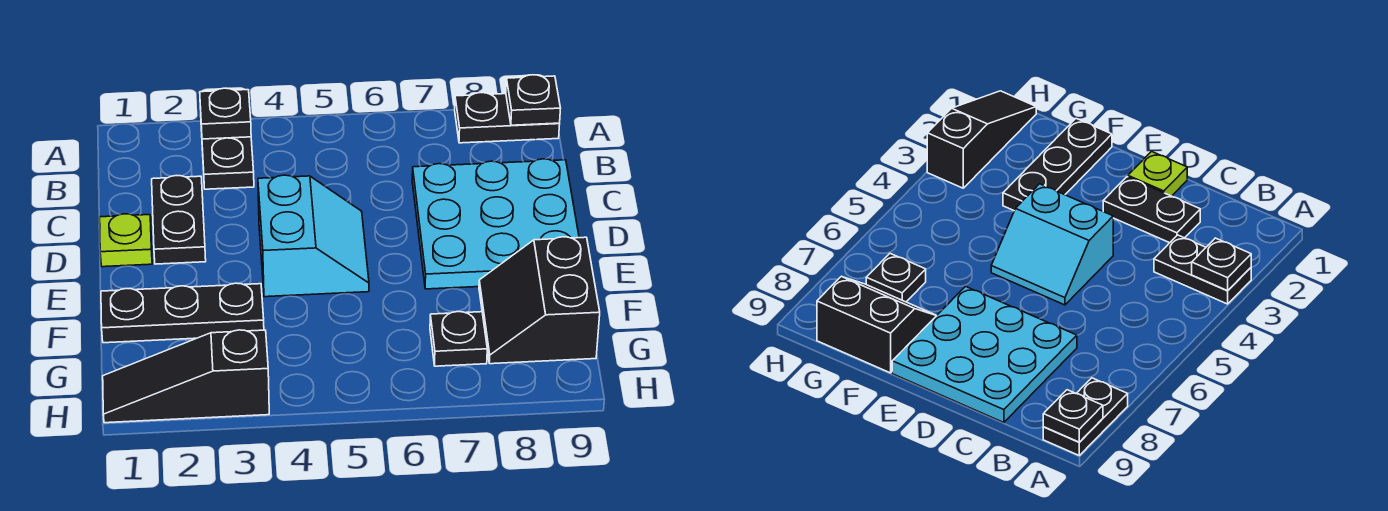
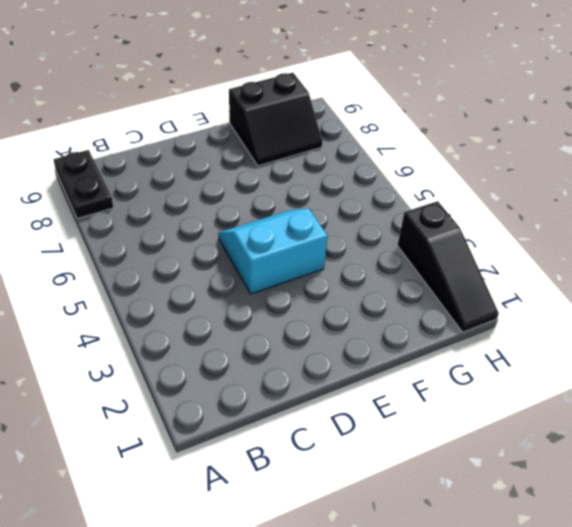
none -> black plate A3:B3 level 1
none -> black plate C2:D2 level 1
none -> cyan plate C7:E9 level 1

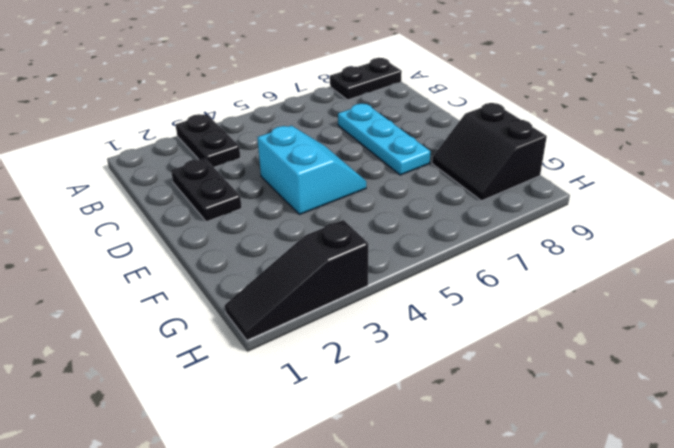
cyan plate C7:E7 level 1 -> cyan plate C7:E9 level 1
none -> lime plate D1 level 1
none -> black plate F1:F3 level 1
none -> black plate G7 level 1

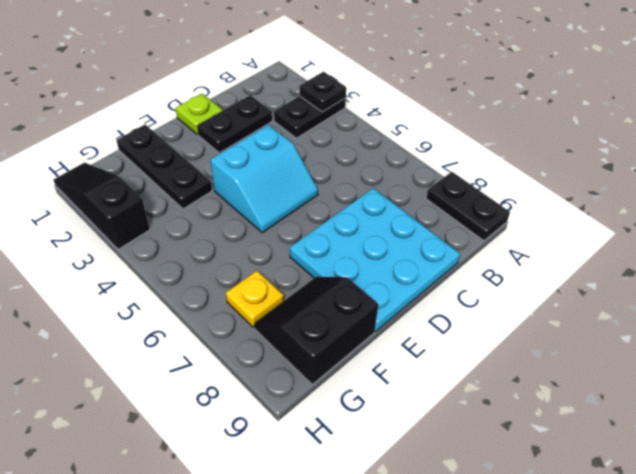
yellow plate G7 level 1 -> black plate G7 level 1
none -> black plate A9 level 2

